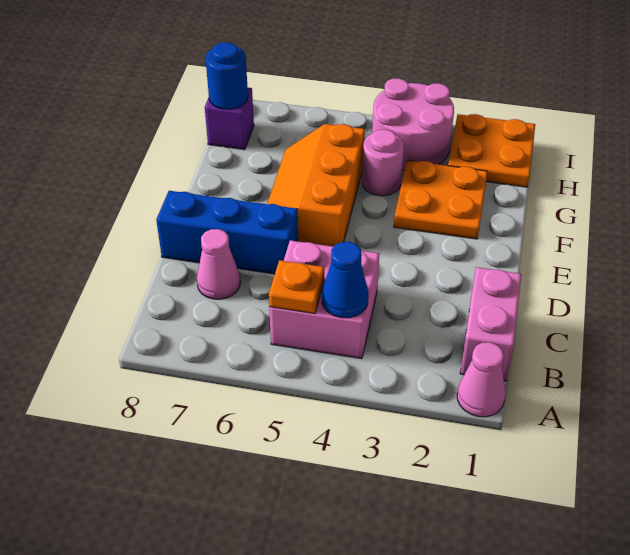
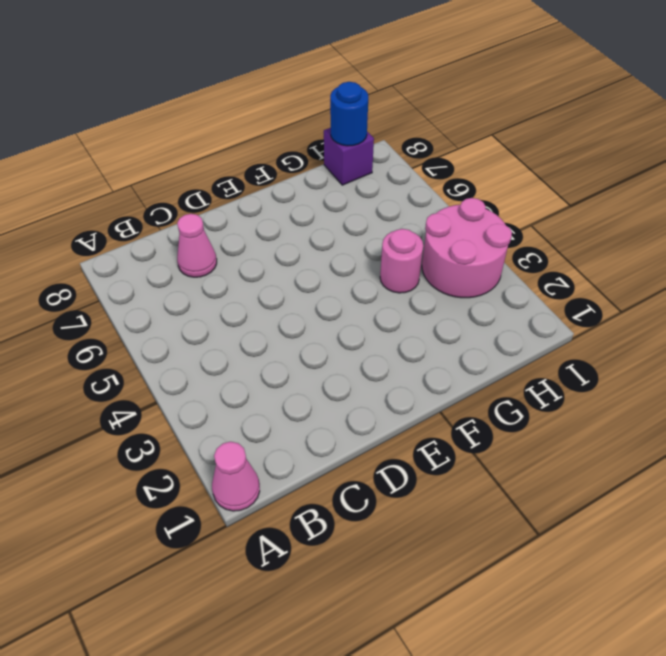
none -> pink brick B1:C1 level 1
none -> pink brick B4:C5 level 1
none -> blue brick D6:D8 level 1

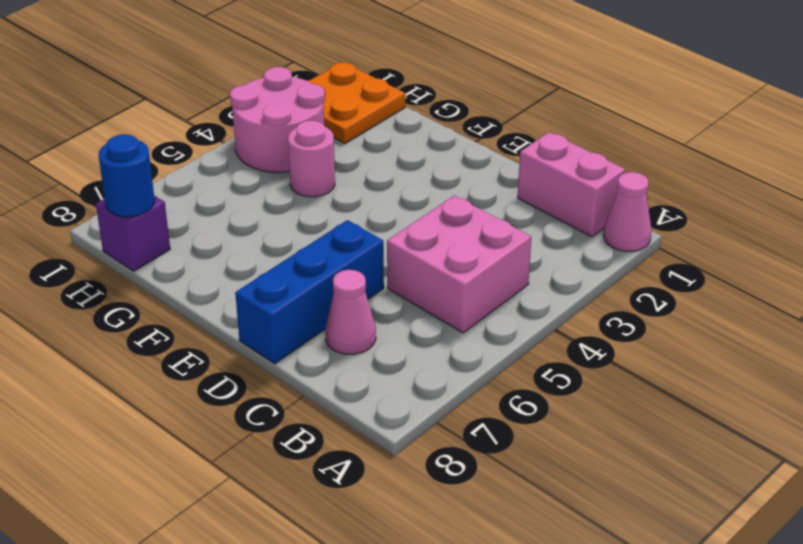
none -> orange slope E5:G6 level 1 top 5
none -> orange plate F2:G3 level 1
none -> blue cone B4 level 2

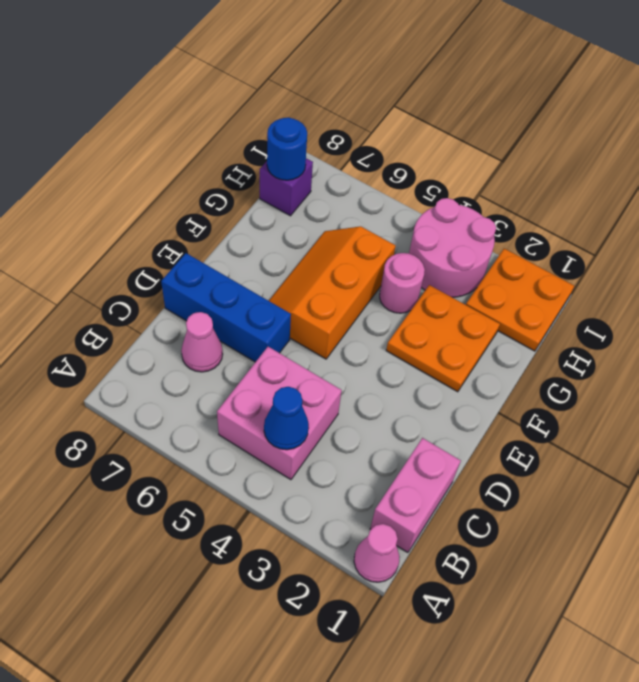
none -> orange plate B5 level 2

